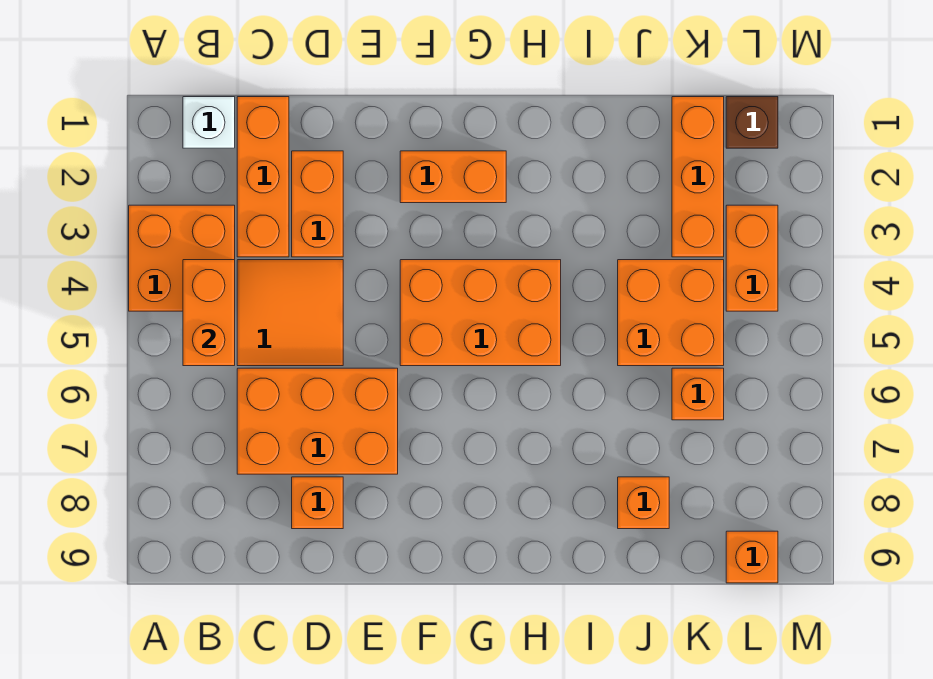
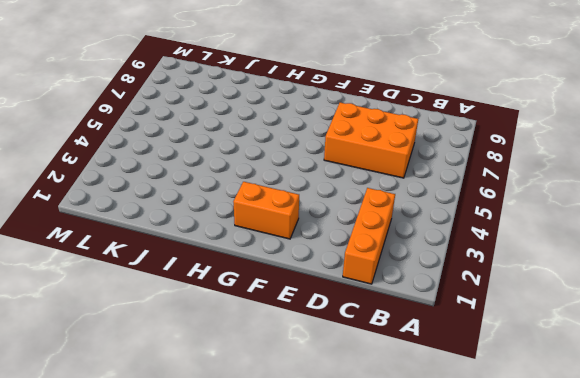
none -> orange brick A3:B4 level 1
none -> white brick B1 level 1
none -> orange tile C4:D5 level 1

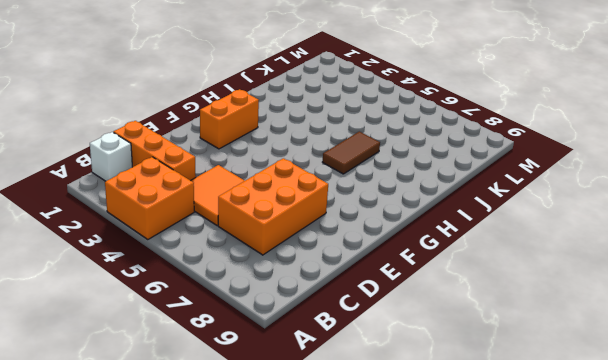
brown tile H6:I6 level 1 -> none
none -> orange brick D2:D3 level 1
none -> orange brick D8 level 1
none -> orange brick F4:H5 level 1

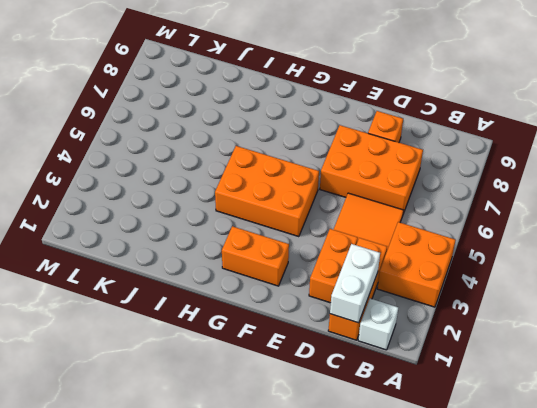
white brick C1:C2 level 2 -> none
none -> orange brick J4:K5 level 1
none -> orange brick J8 level 1
none -> orange brick K1:K3 level 1

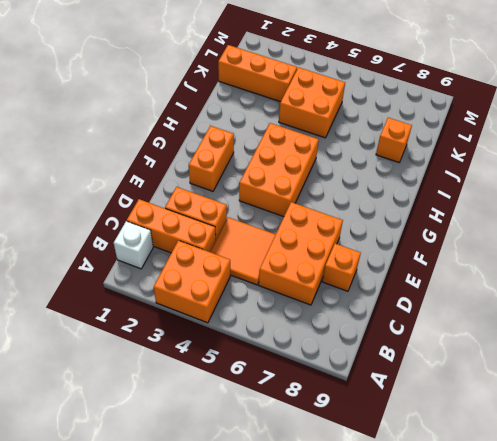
none -> orange brick K6 level 1
none -> brown brick L1 level 1
none -> orange brick L3:L4 level 1

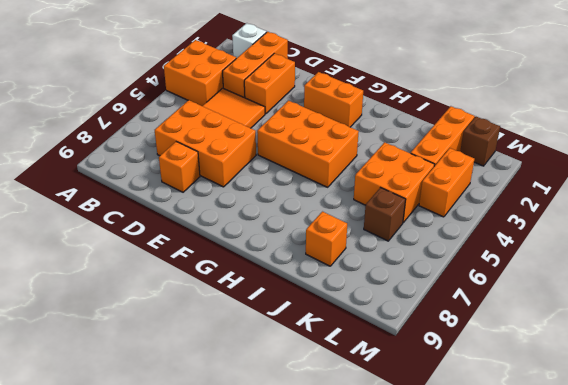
brown brick K6 level 1 -> orange brick K6 level 1
none -> orange brick L9 level 1
none -> orange brick B4:B5 level 2

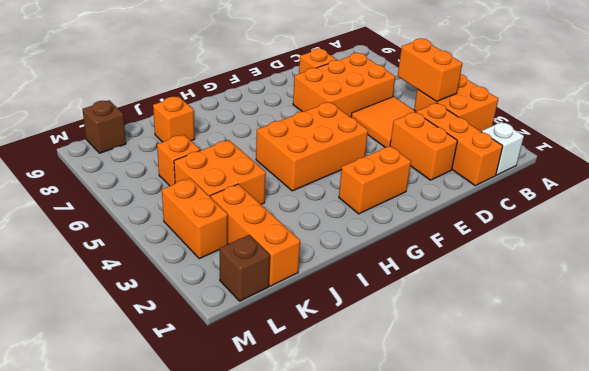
brown brick L9 level 1 -> orange brick L9 level 1

